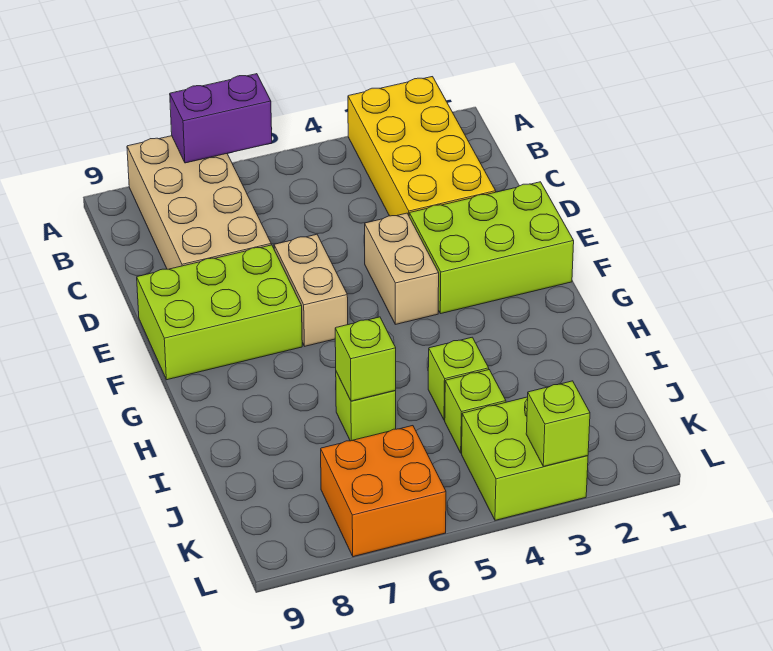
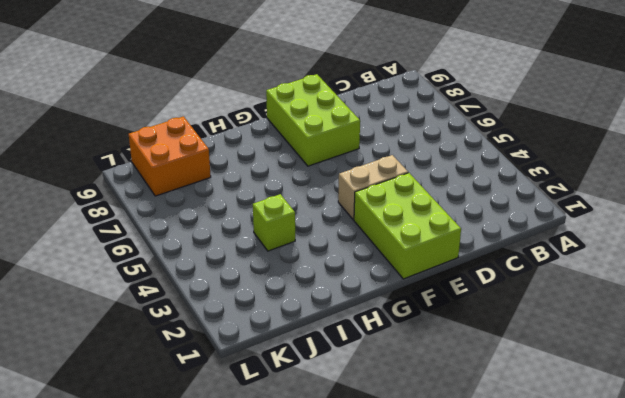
orange brick J8:K9 level 1 -> orange brick K6:L7 level 1
none -> yellow brick A2:D3 level 1
none -> tan brick A7:D8 level 1
none -> tan brick E6:F6 level 1

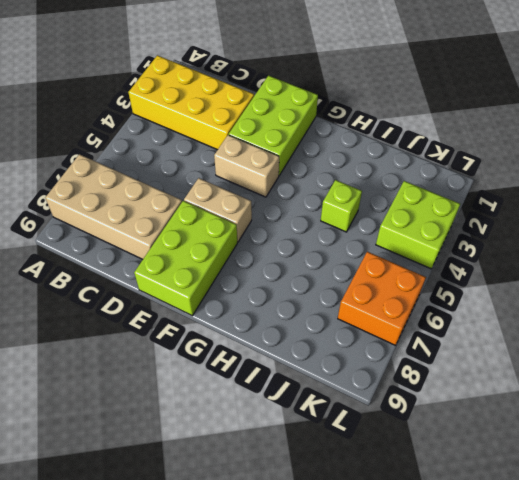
none -> lime brick I6 level 1
none -> lime brick J4 level 1
none -> purple brick A6:A7 level 2

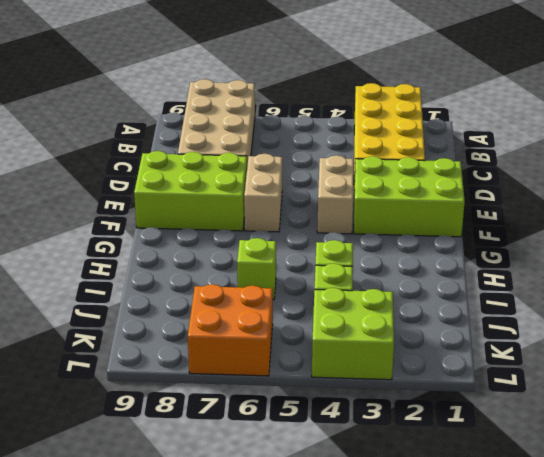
none -> purple brick A6:A7 level 2
none -> lime brick I6 level 2
none -> lime brick L3 level 2

